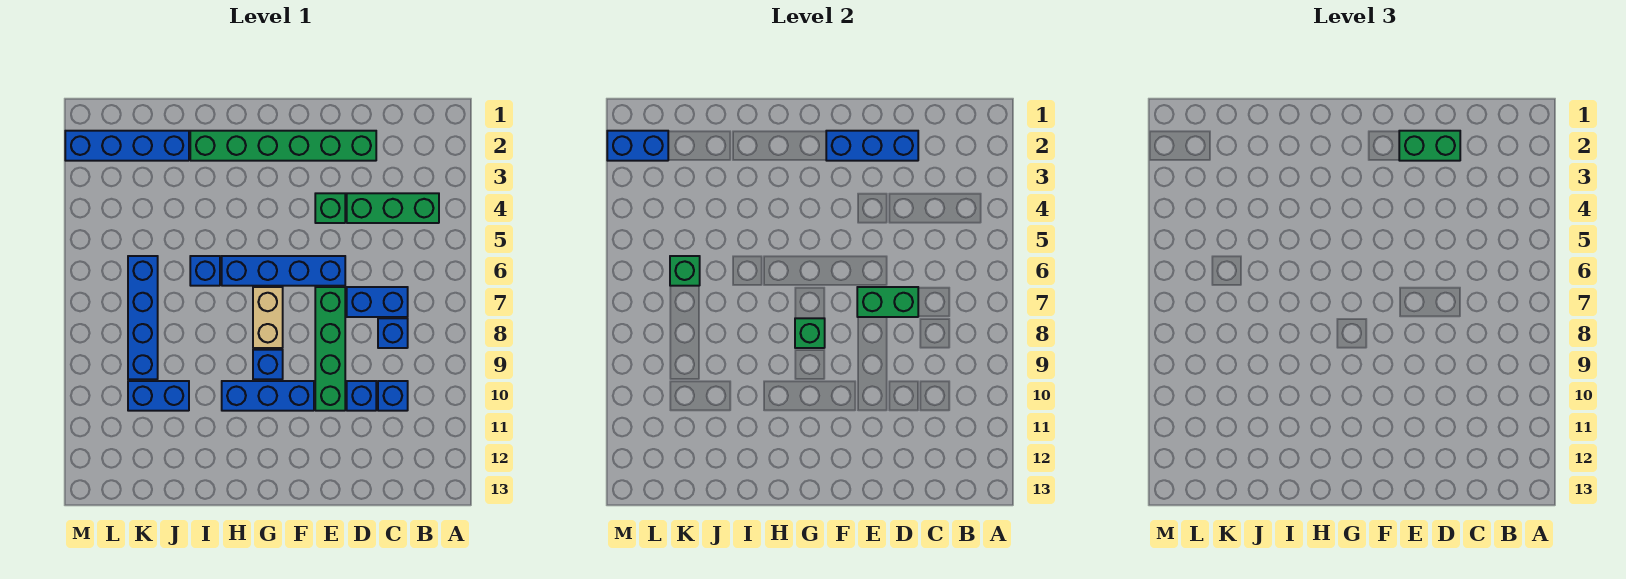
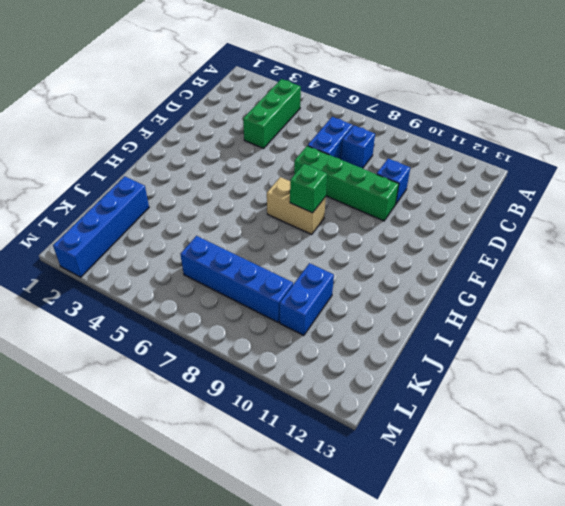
none -> blue brick C10 level 1
none -> green brick D2:I2 level 1
none -> green brick E4 level 1

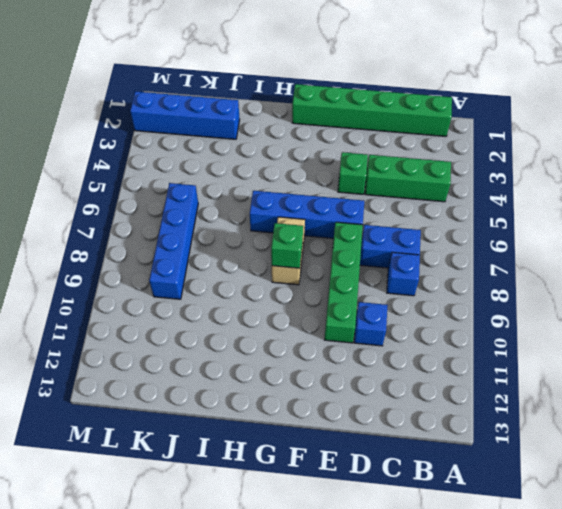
green brick B1:G1 level 1 -> green brick D2:I2 level 1
none -> blue brick C10 level 1
none -> blue brick F10:H10 level 1
none -> blue brick G9 level 1

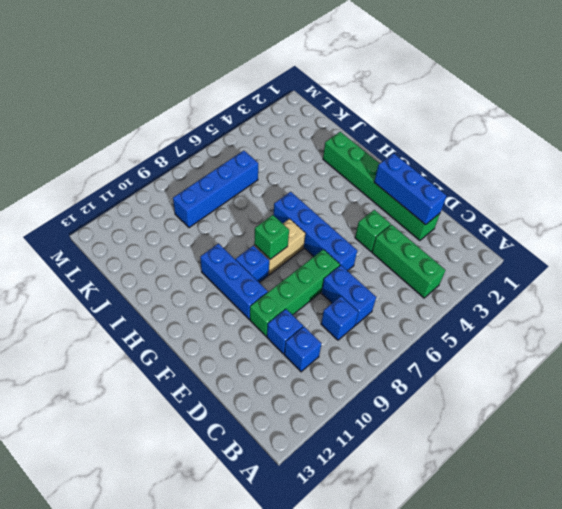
none -> blue brick I6 level 1
none -> blue brick J2:M2 level 1
none -> blue brick J10:K10 level 1

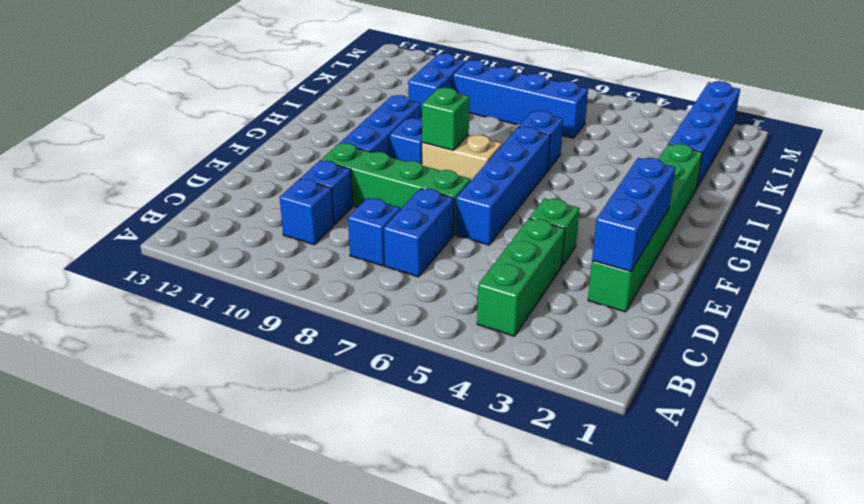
none -> green brick D7:E7 level 2
none -> green brick K6 level 2
none -> blue brick L2:M2 level 2

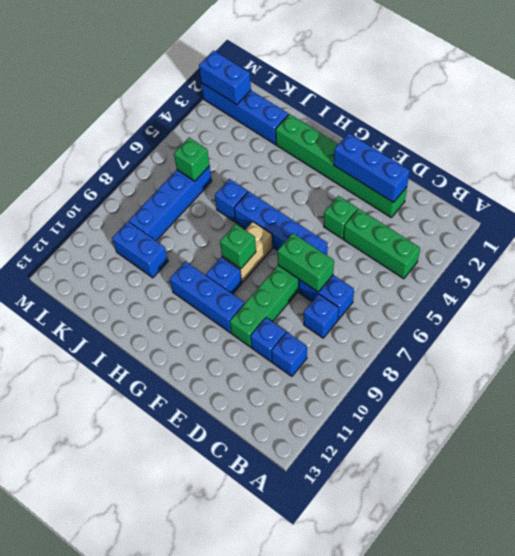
none -> green brick D2:E2 level 3

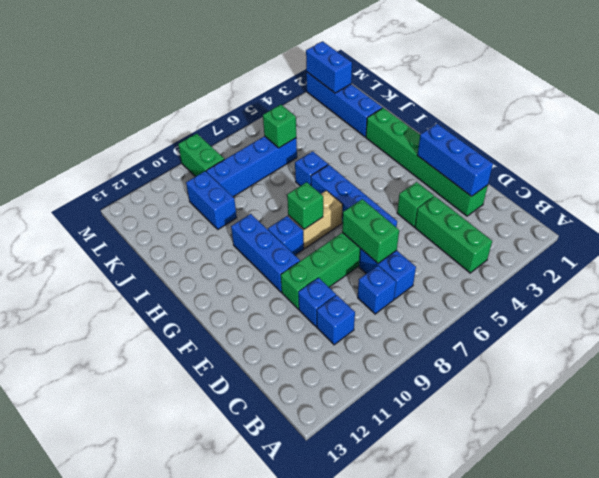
green brick L9:M9 level 1 -> green brick D2:E2 level 3

